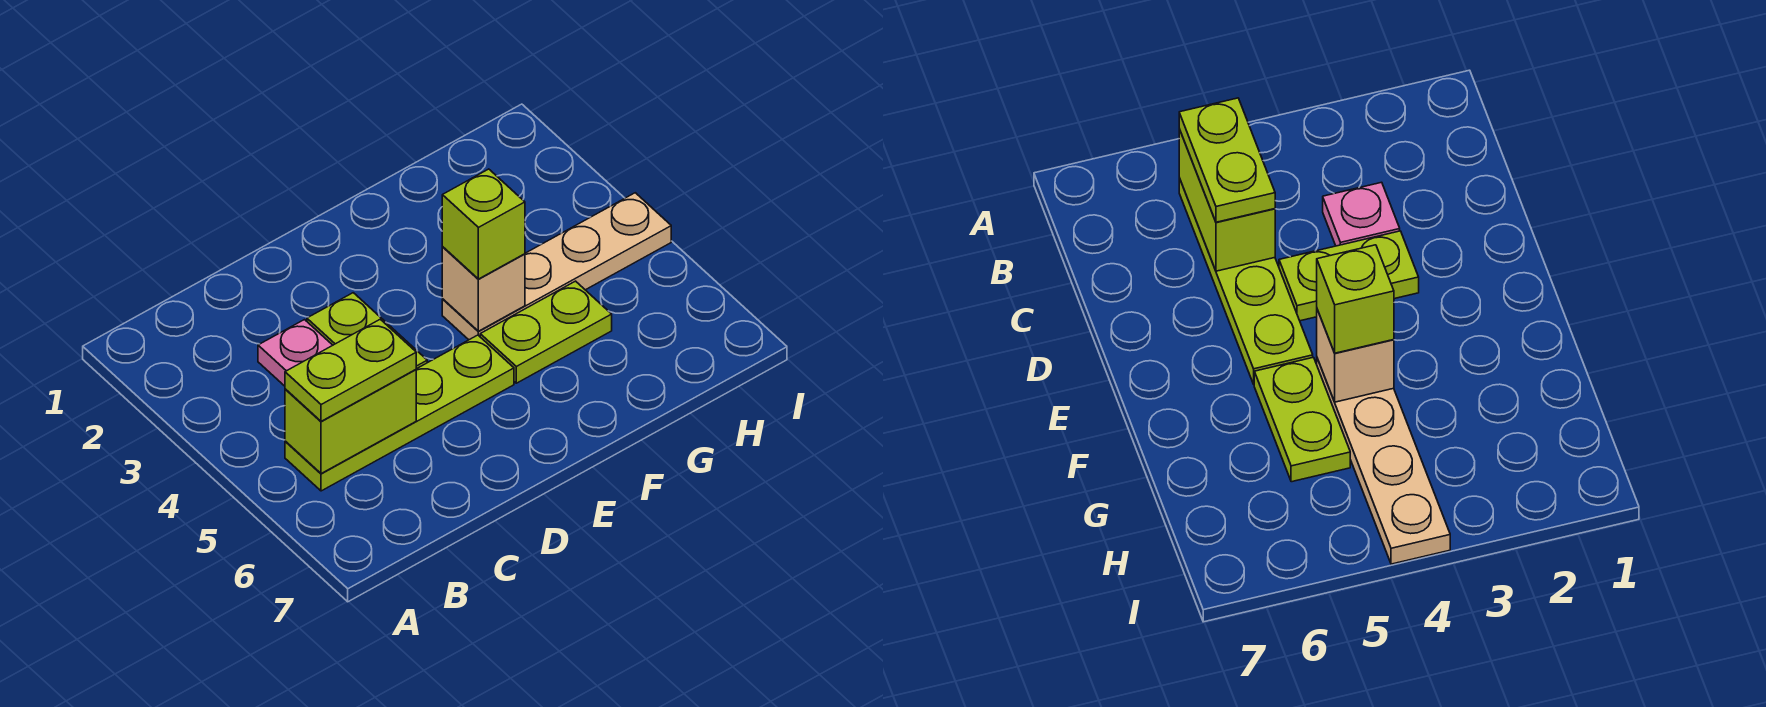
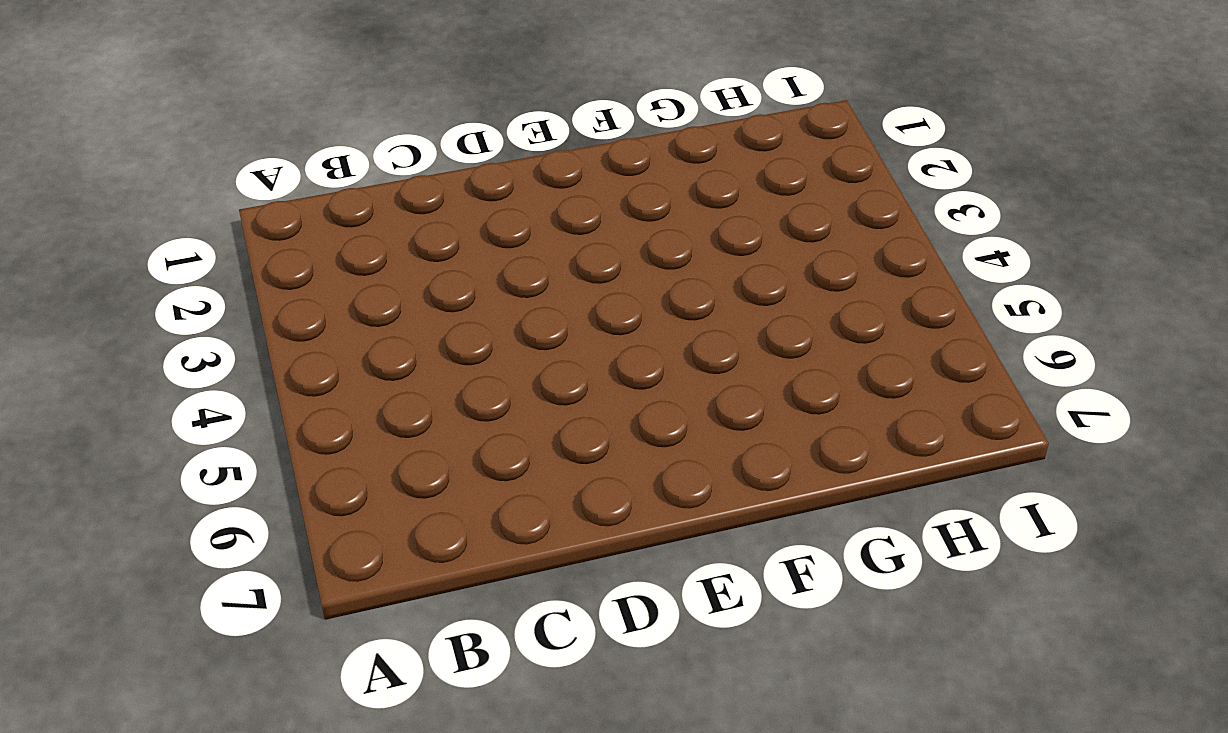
none -> lime plate B5:E5 level 1
none -> pink plate C3 level 1

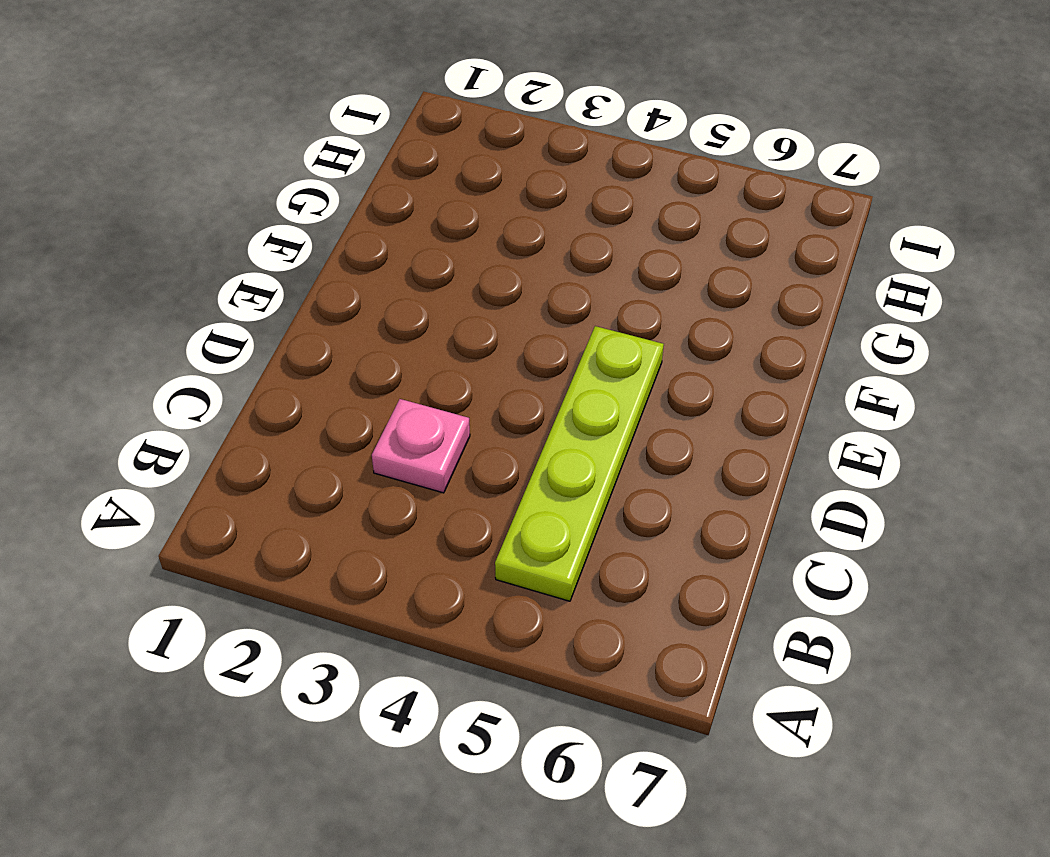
none -> lime plate D3:D4 level 1
none -> tan plate F4:I4 level 1

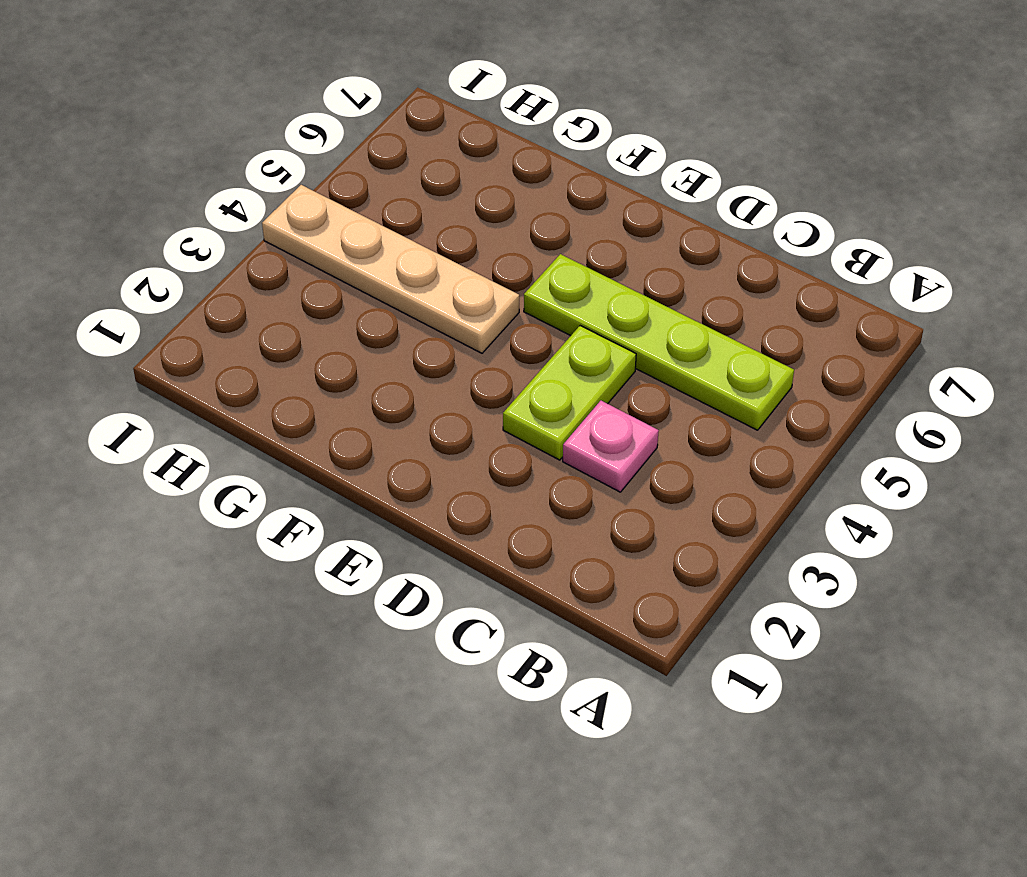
none -> lime plate F5:G5 level 1
none -> lime brick B5:C5 level 2

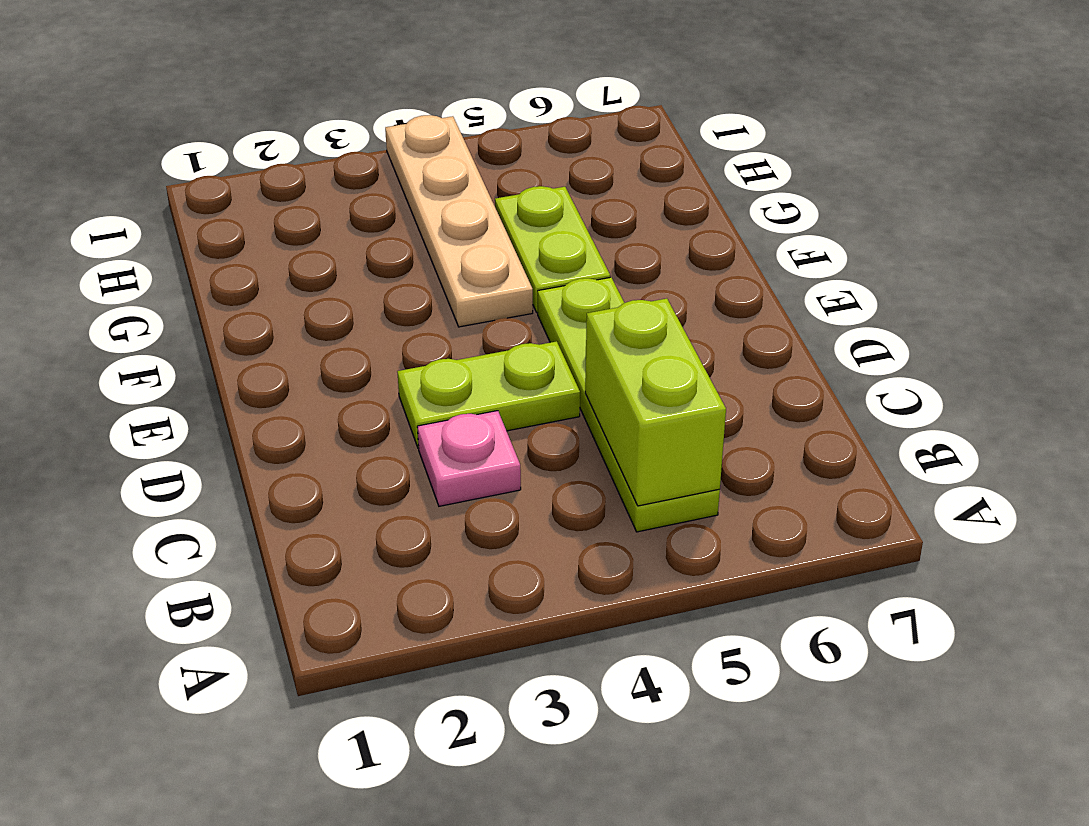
none -> tan brick F4 level 2
none -> lime plate B5:C5 level 3

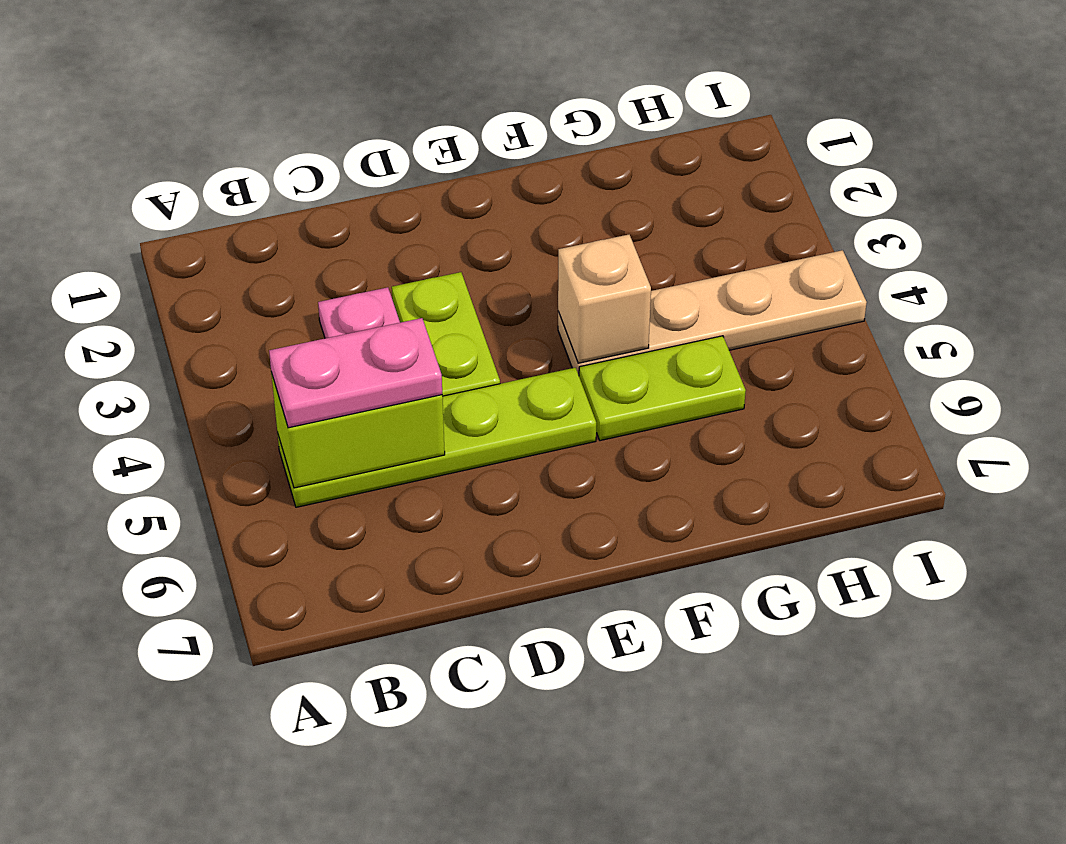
pink plate B5:C5 level 3 -> lime plate B5:C5 level 3
none -> lime brick F4 level 3

